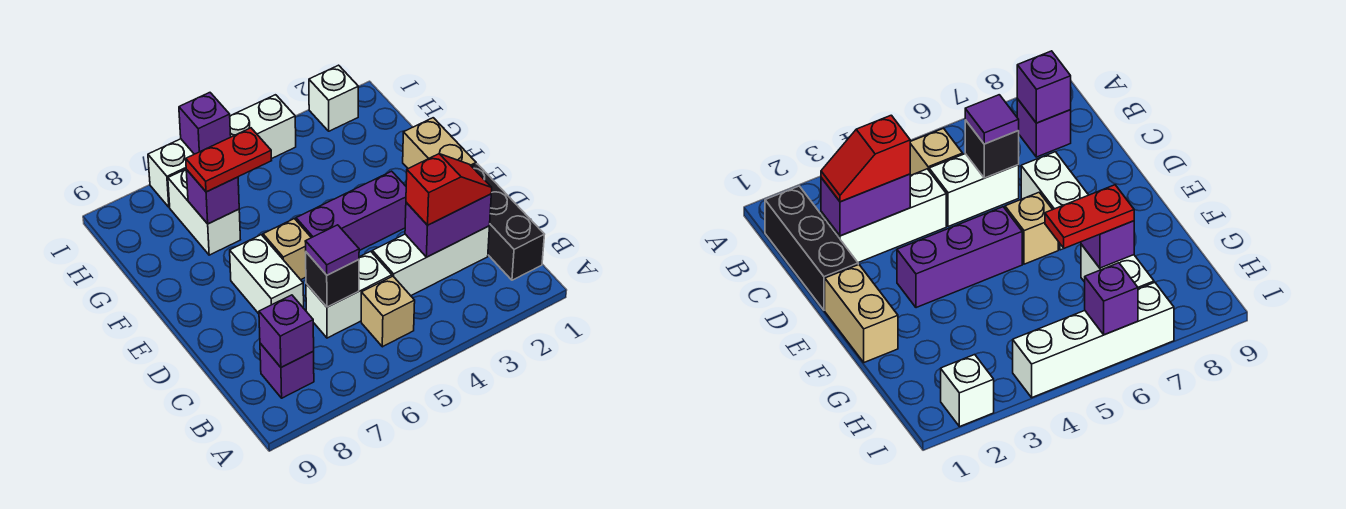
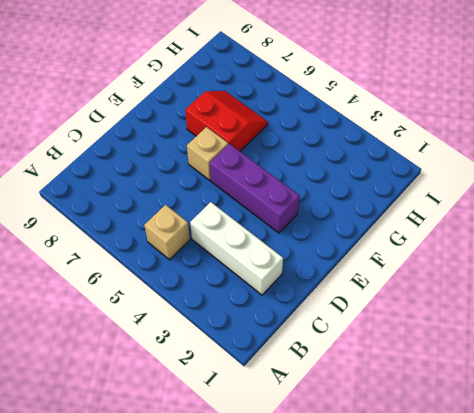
red slope F6:G7 level 1 top F -> white brick G7:H7 level 1
none -> black brick B1:D1 level 1
none -> purple brick B8 level 1
none -> white brick C5:C6 level 1

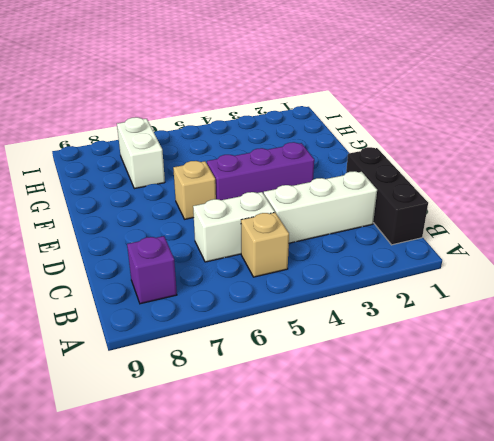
none -> white brick D7:E7 level 1
none -> tan brick E1:F1 level 1
none -> white brick I2 level 1

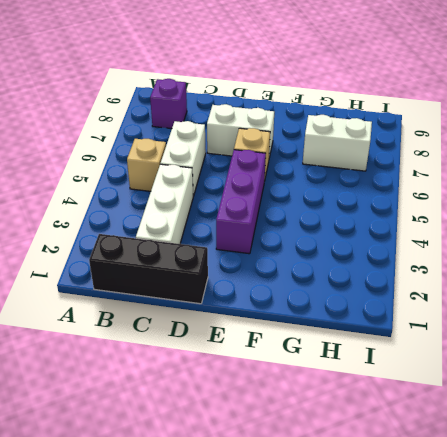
none -> tan brick E1:F1 level 1
none -> white brick I2 level 1
none -> white brick I4:I7 level 1

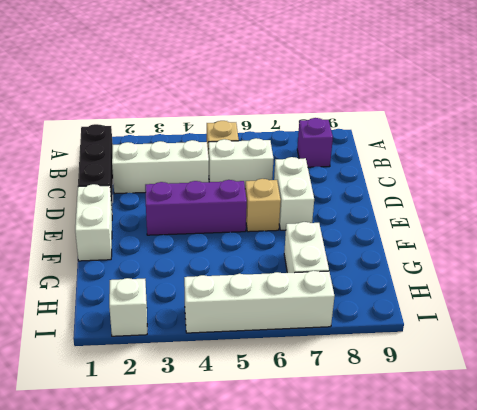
white brick E1:F1 level 1 -> tan brick E1:F1 level 1
none -> purple brick B8 level 2
none -> purple brick C2:C3 level 2
none -> black brick C6 level 2

